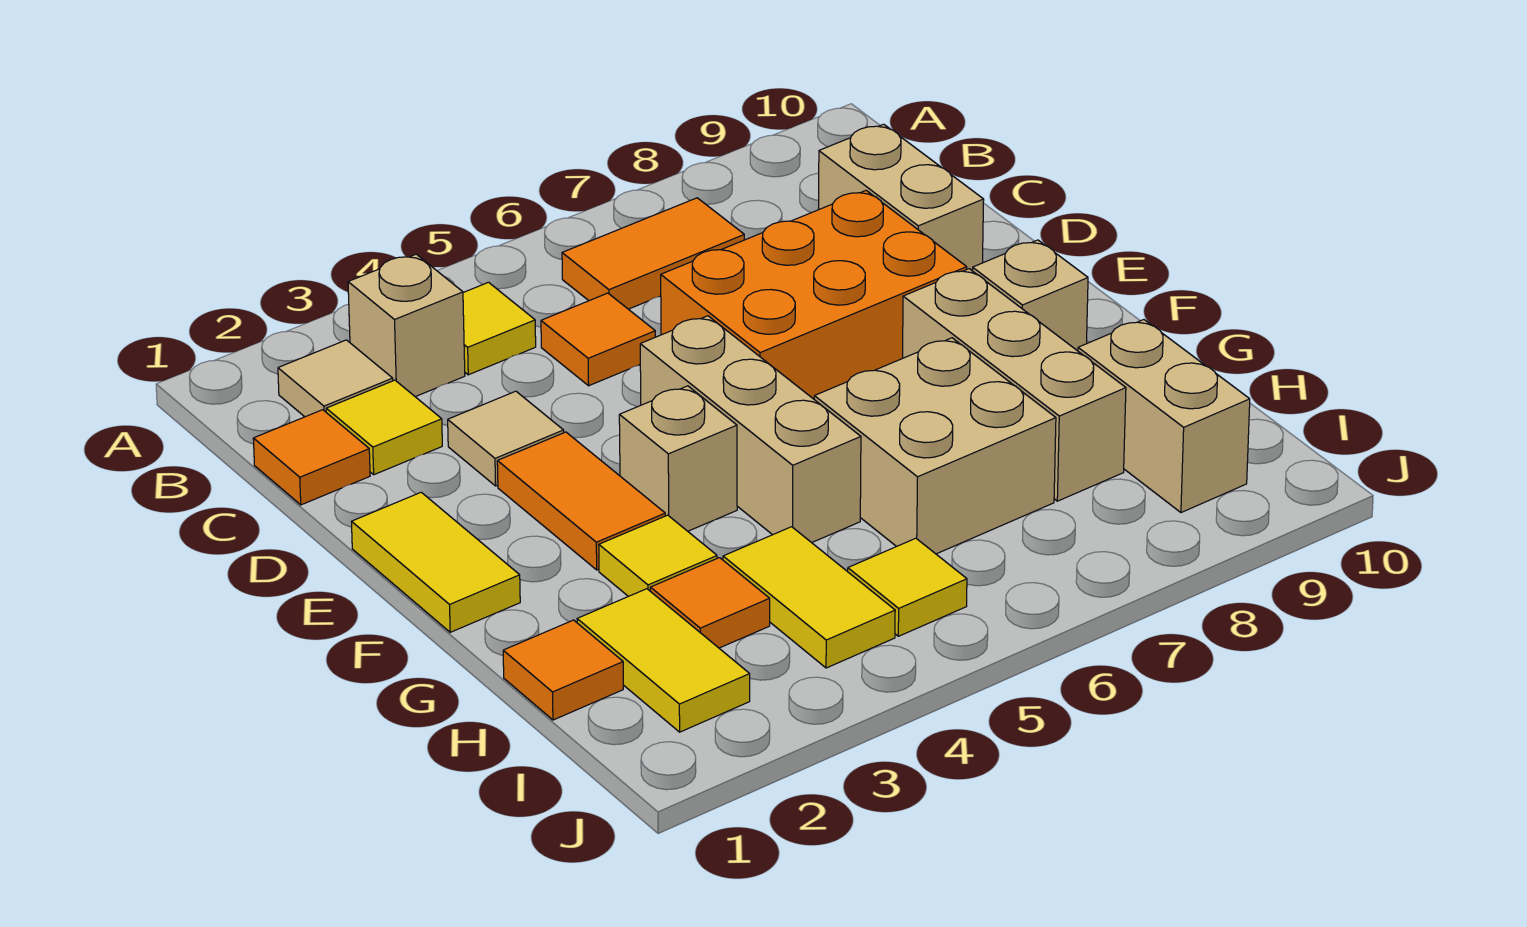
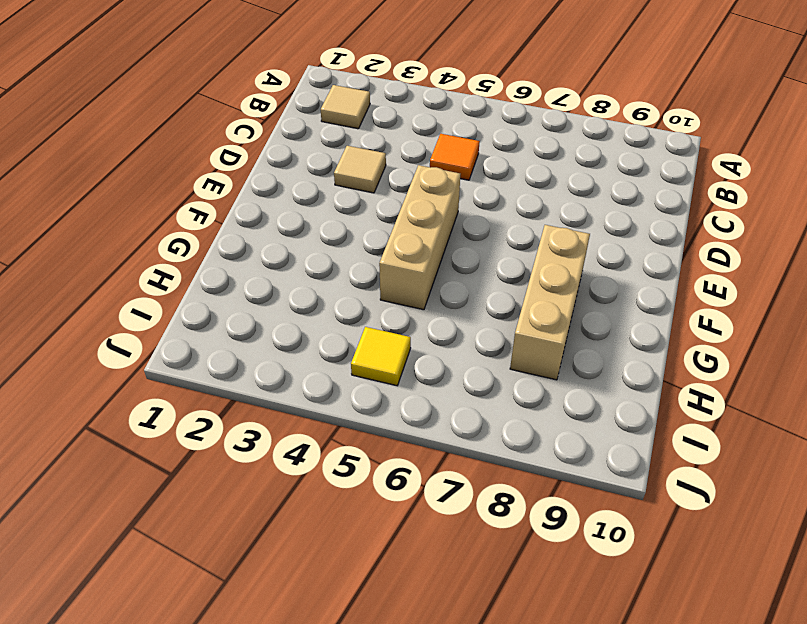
none -> tan brick B3 level 1
none -> yellow tile B4 level 1
none -> orange tile B6:B7 level 1

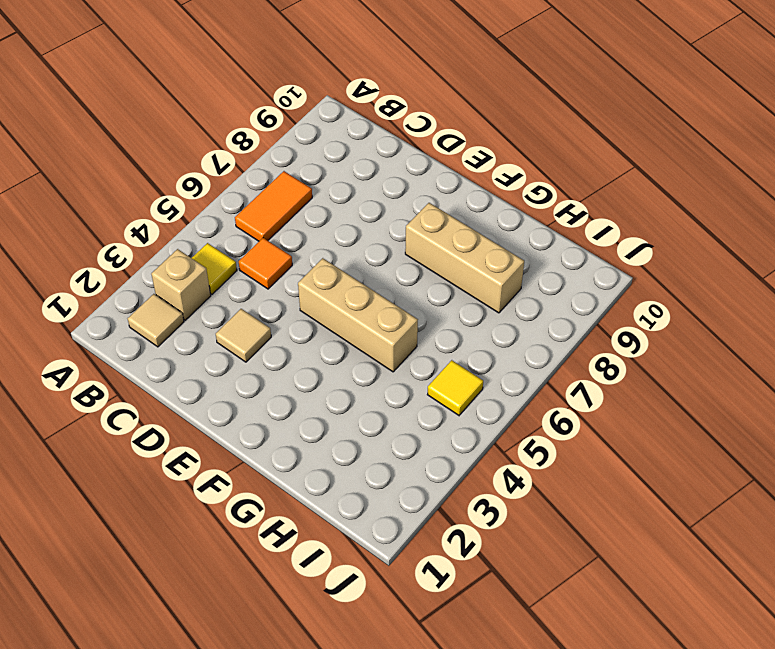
none -> orange tile C1 level 1
none -> yellow tile C2 level 1
none -> tan brick C9:D9 level 1

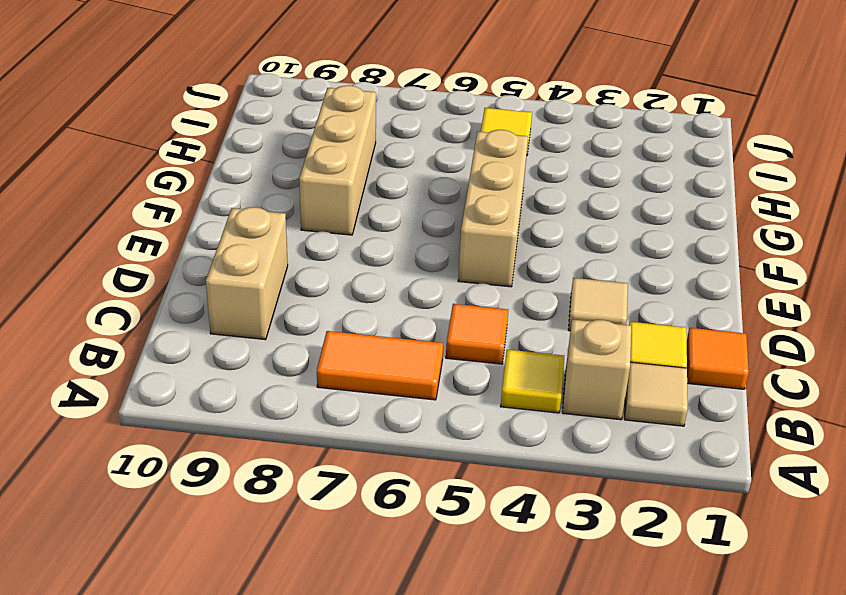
none -> orange brick D6:E8 level 1
none -> yellow tile E1:F1 level 1
none -> orange tile E3:F3 level 1

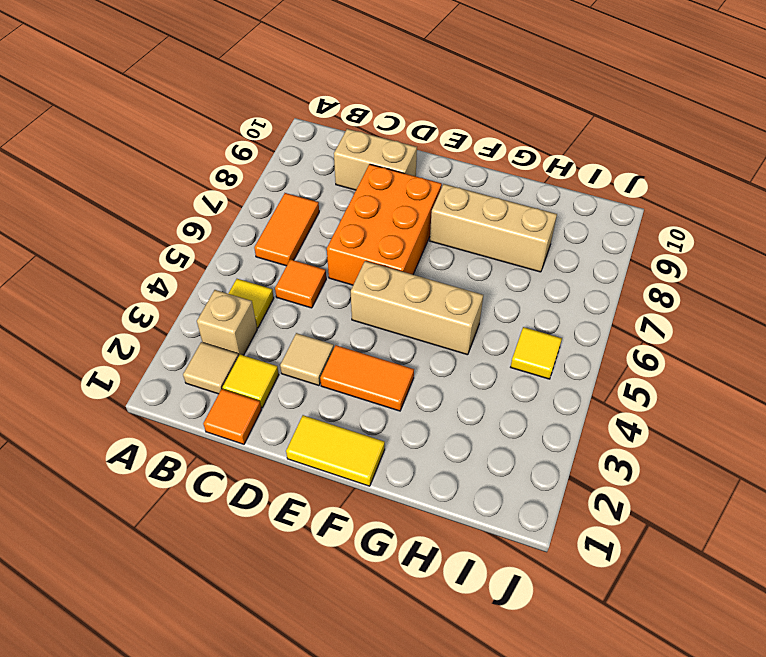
none -> tan brick F4 level 1
none -> tan brick F9 level 1
none -> yellow tile G3 level 1

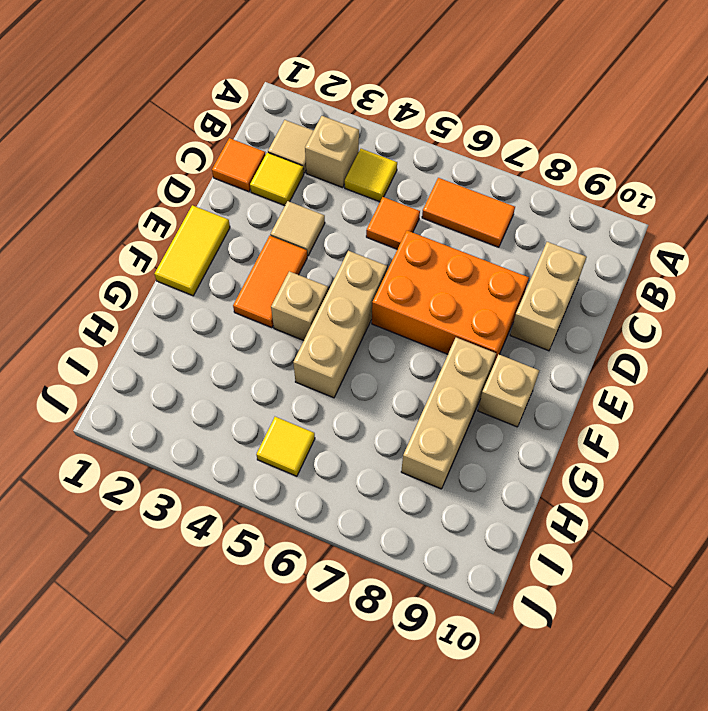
none -> yellow tile G3 level 1
none -> tan brick G6:H7 level 1
none -> orange tile H1 level 1

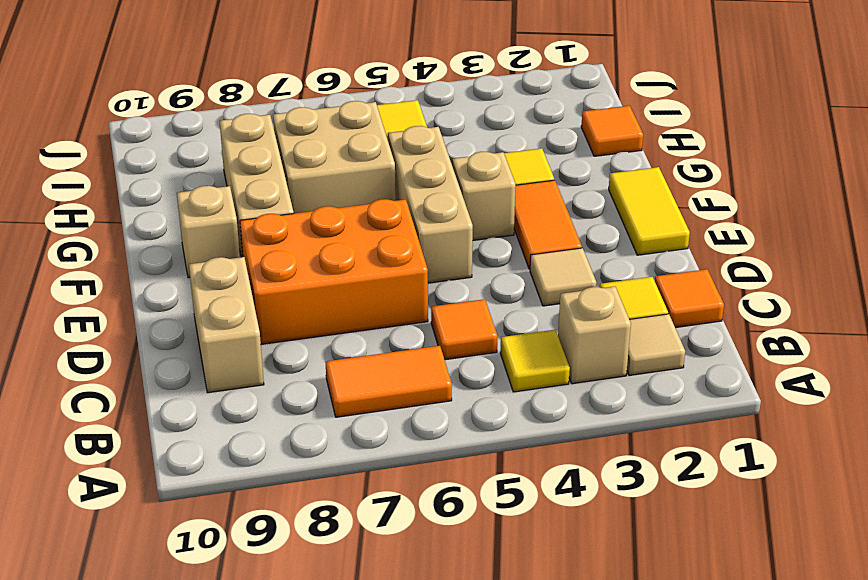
none -> yellow tile H2:I2 level 1
none -> orange tile H3 level 1
none -> yellow tile H4:I4 level 1

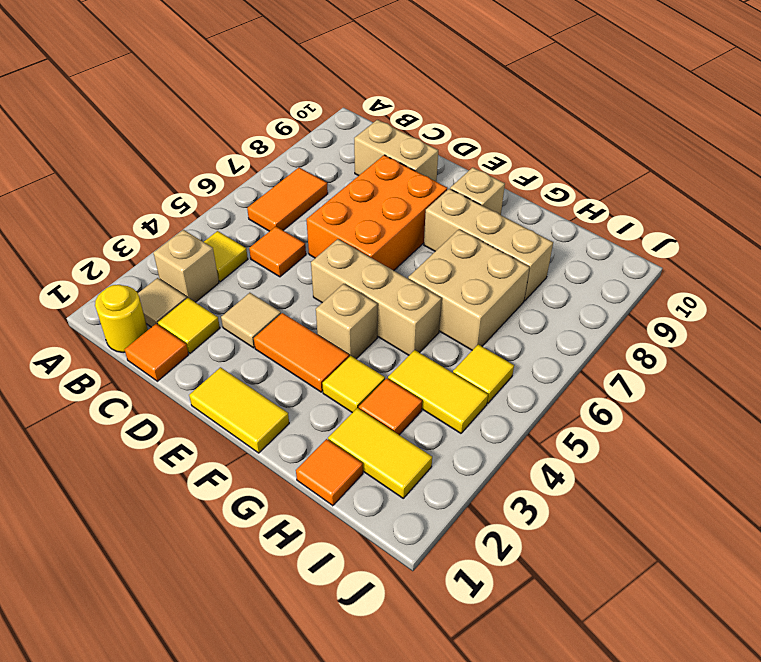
yellow round brick B1 level 1 -> none
none -> tan brick H9:I9 level 1

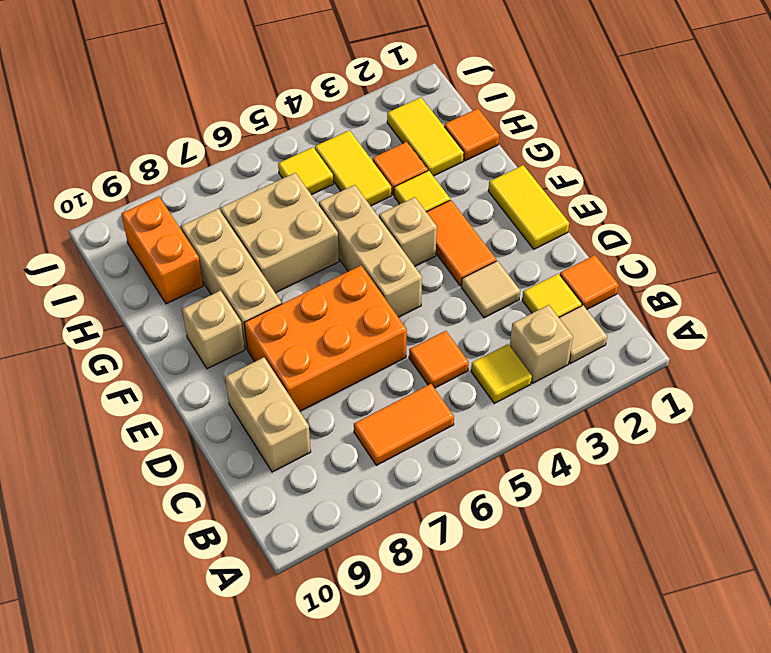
orange brick H9:I9 level 1 -> tan brick H9:I9 level 1

